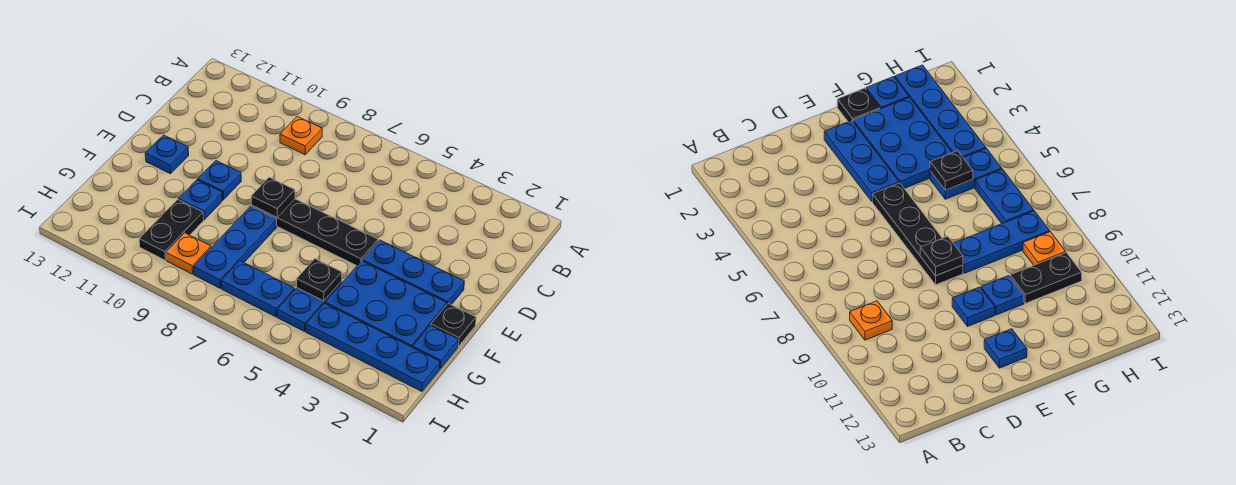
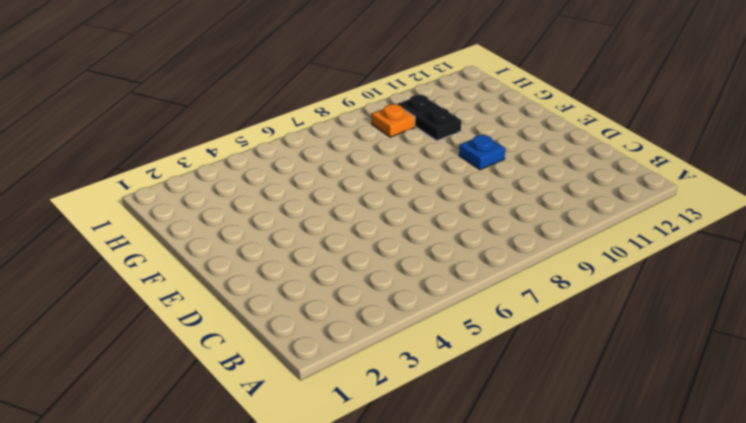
none -> orange plate B9 level 1
none -> blue plate E2:E4 level 1
none -> black plate E5:E8 level 1

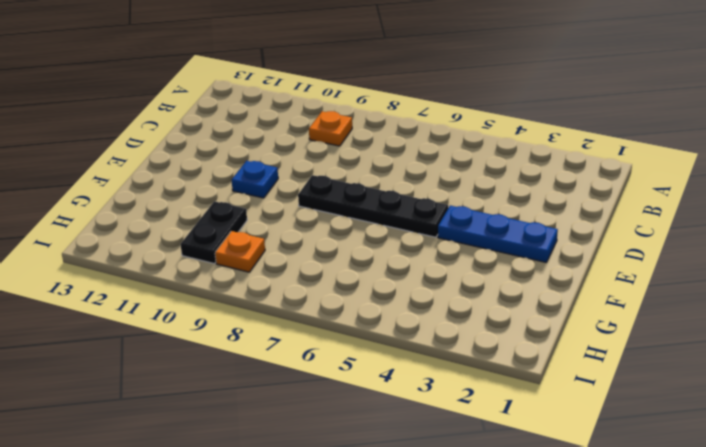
none -> blue plate E12 level 1
none -> black plate F1 level 1
none -> blue plate F2:G4 level 1

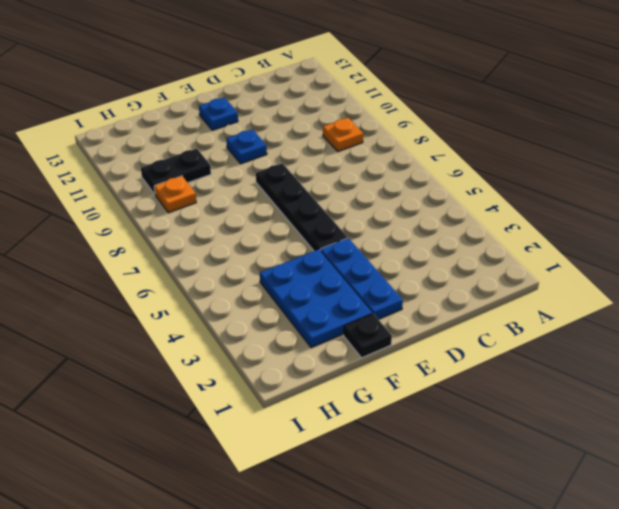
none -> blue plate F8:H8 level 1
none -> blue plate F10 level 1
none -> blue plate G1 level 1

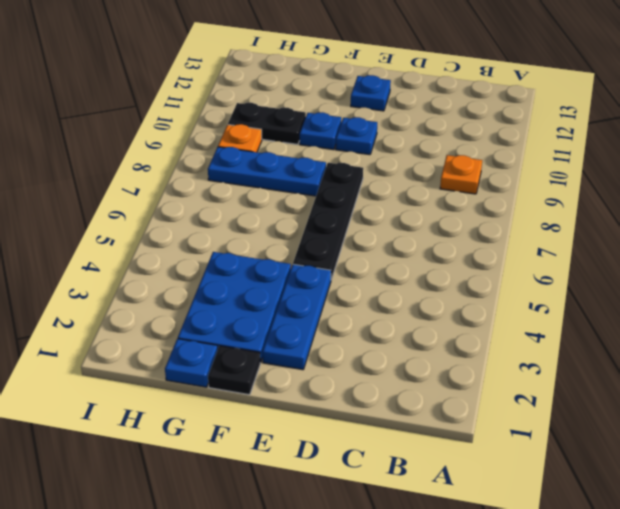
none -> blue plate G5:H5 level 1
none -> blue plate H1:H4 level 1
none -> blue plate H6:H7 level 1

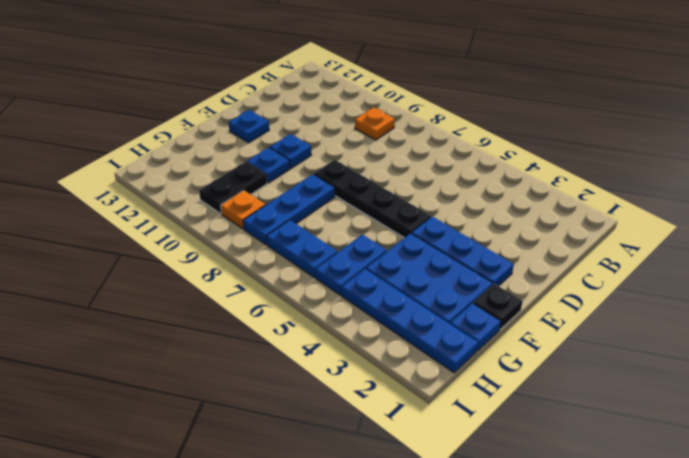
none -> black plate E8 level 2
none -> black plate G5 level 2

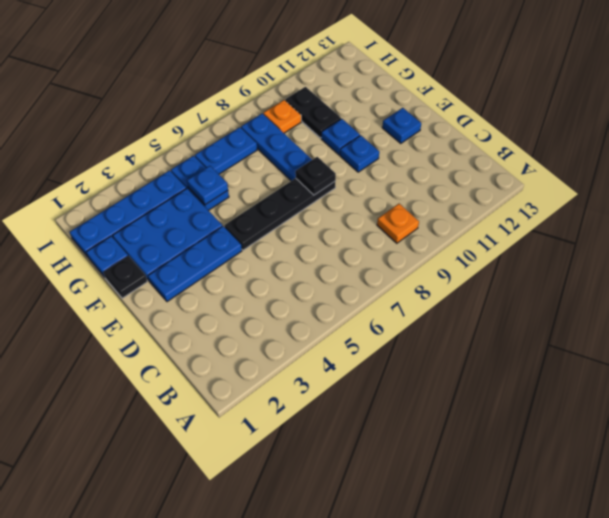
blue plate G5 level 2 -> black plate G5 level 2

